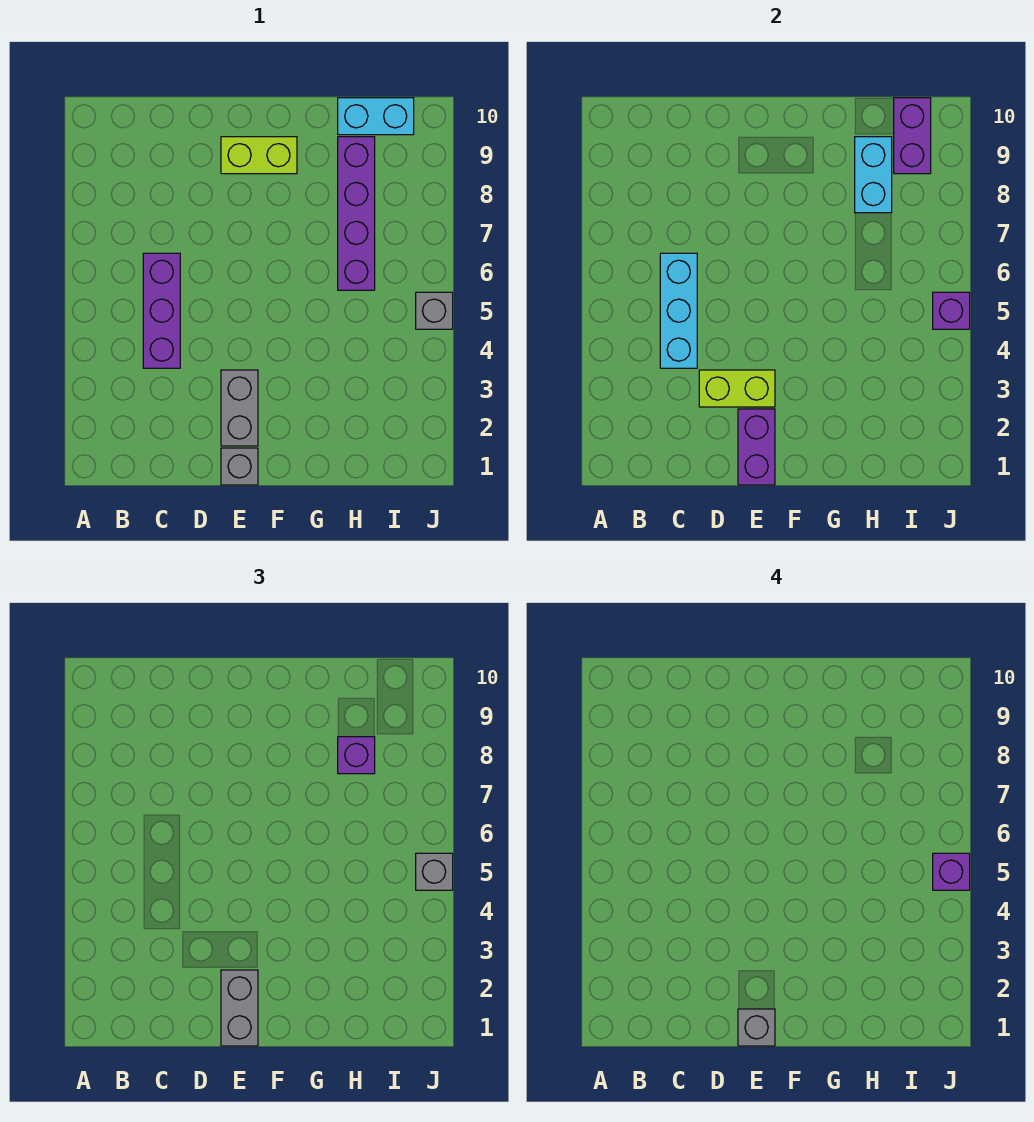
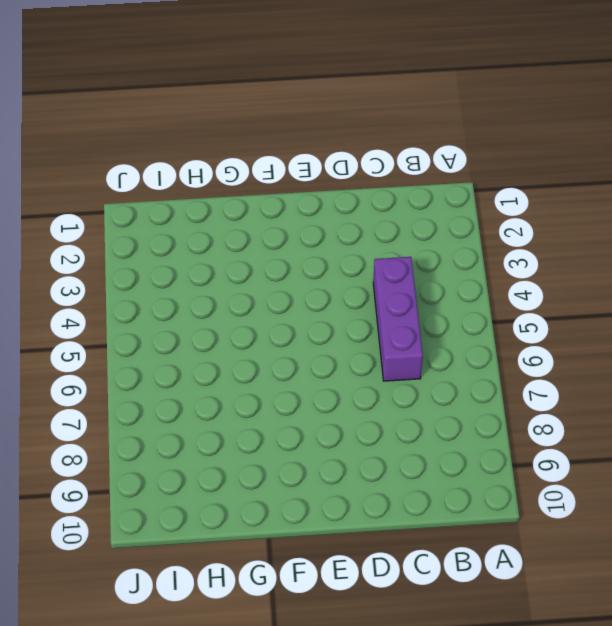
none -> grey brick E1 level 1
none -> grey brick E2:E3 level 1
none -> lime brick E9:F9 level 1

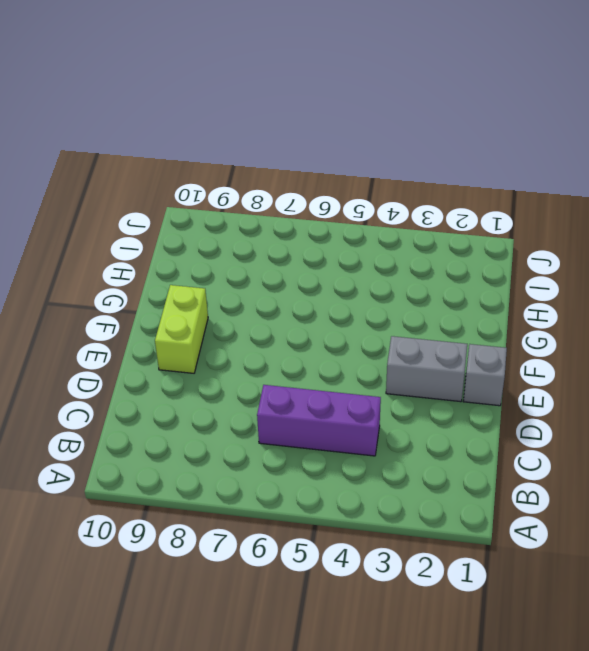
none -> purple brick H6:H9 level 1
none -> cyan brick H10:I10 level 1
none -> grey brick J5 level 1

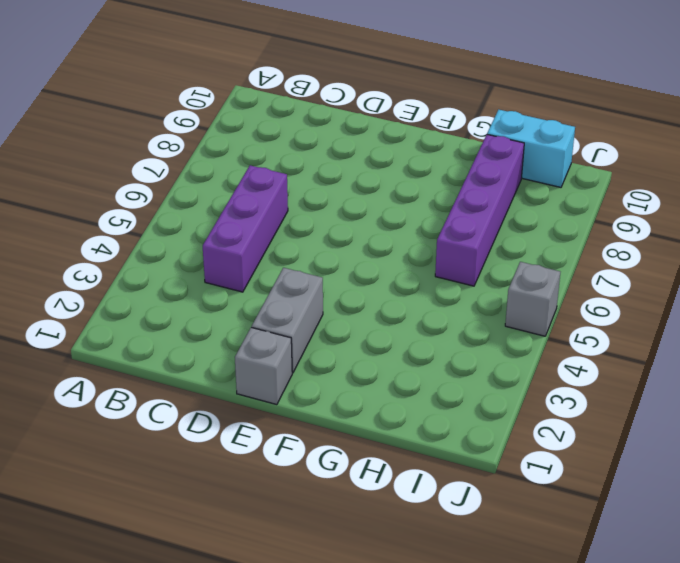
none -> lime brick E9:F9 level 1
none -> cyan brick C4:C6 level 2
none -> lime brick D3:E3 level 2

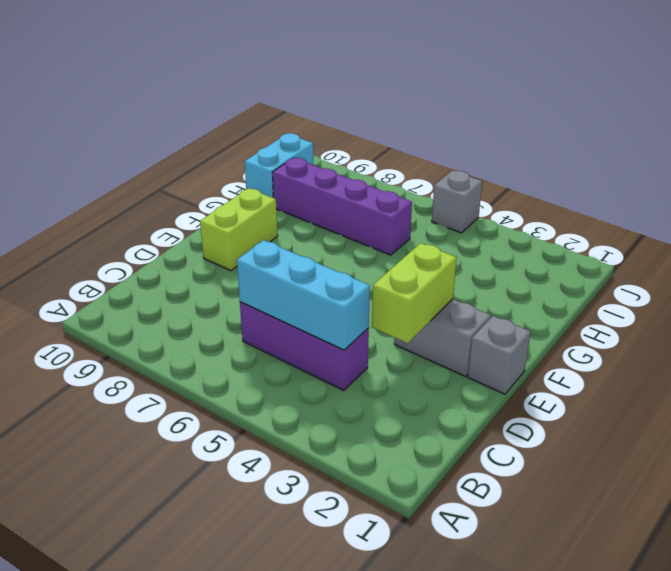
none -> purple brick E1:E2 level 2
none -> cyan brick H8:H9 level 2
none -> purple brick I9:I10 level 2

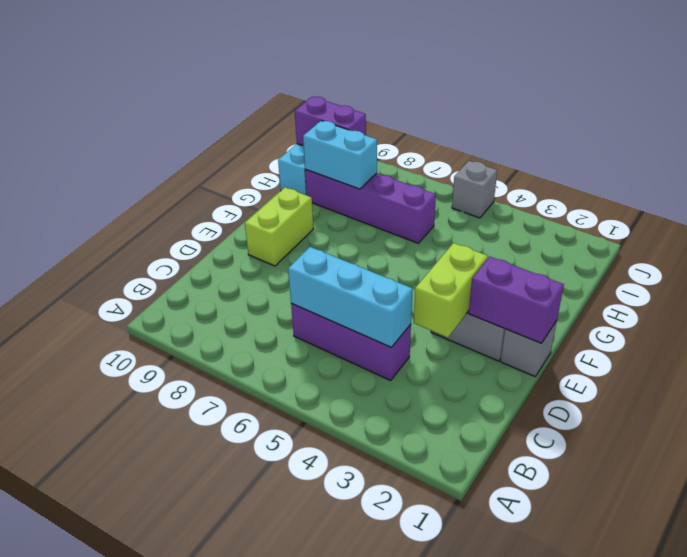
none -> purple brick J5 level 2
none -> grey brick E1:E2 level 3
none -> purple brick H8 level 3

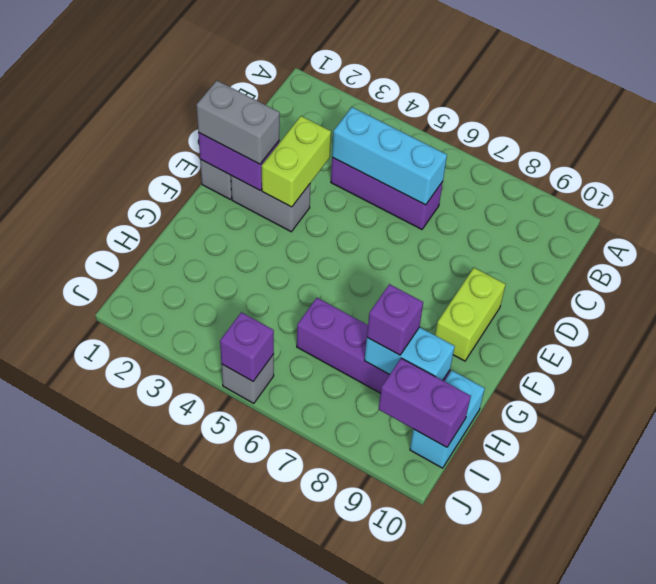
none -> grey brick J5 level 3
none -> grey brick E1 level 4
none -> purple brick J5 level 4

